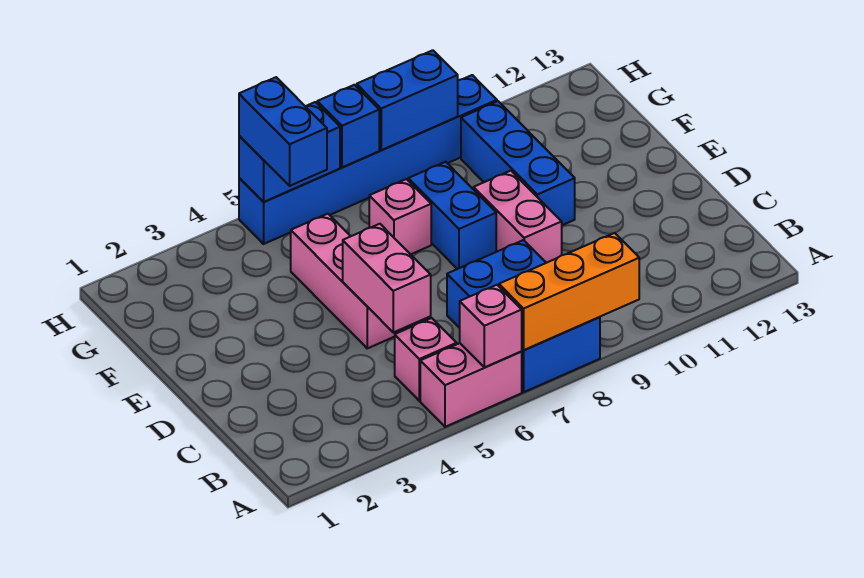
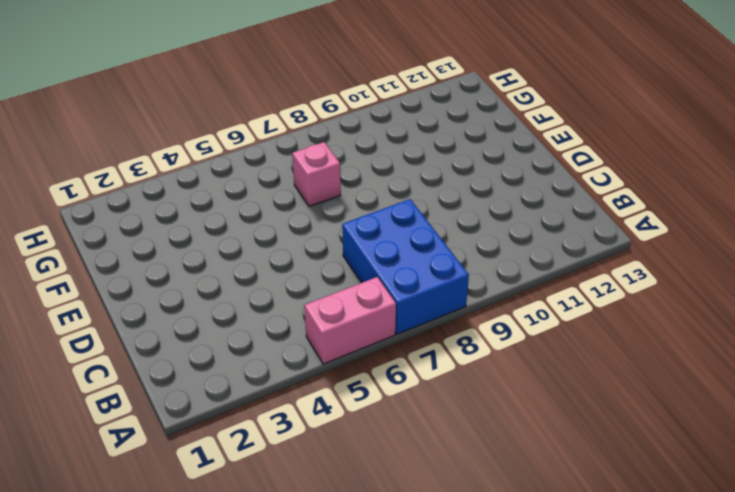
none -> pink brick B5 level 1
none -> pink brick D5:F5 level 1
none -> pink brick D9:E9 level 1

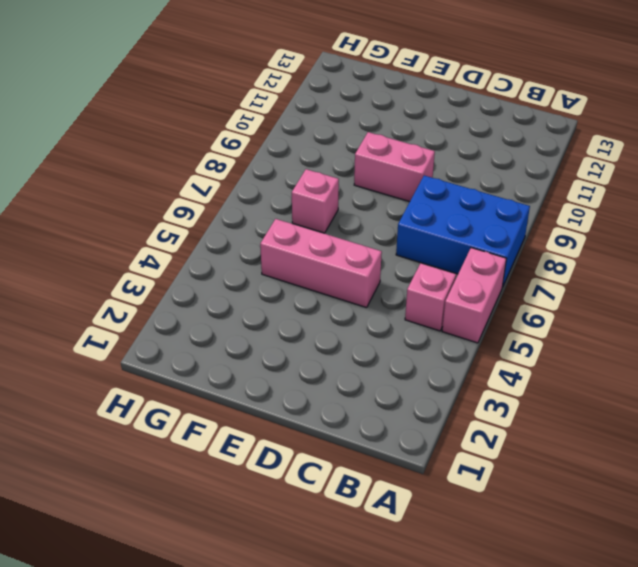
none -> blue brick E8:F8 level 1
none -> blue brick E10:G10 level 1
none -> blue brick H5:H10 level 1

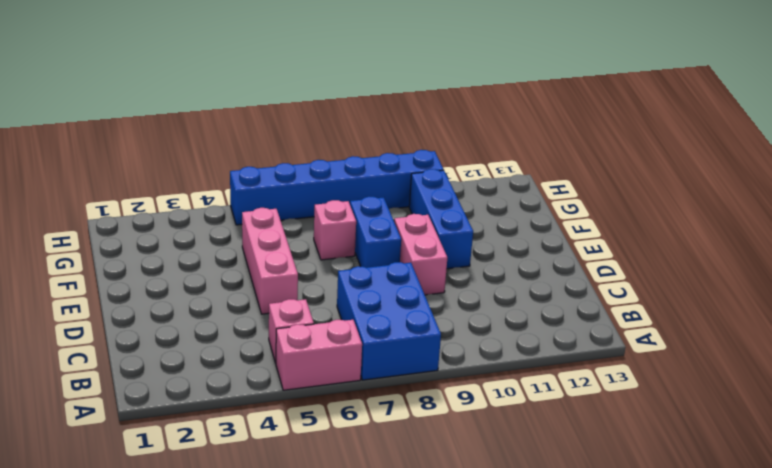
none -> pink brick A6 level 2
none -> orange brick A7:A9 level 2
none -> pink brick C5:D5 level 2

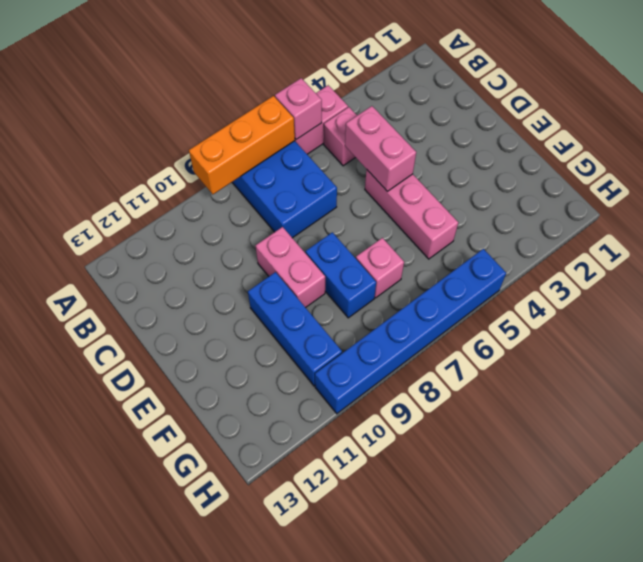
none -> blue brick H5:H6 level 2
none -> blue brick H7 level 2
none -> blue brick H8:H9 level 2

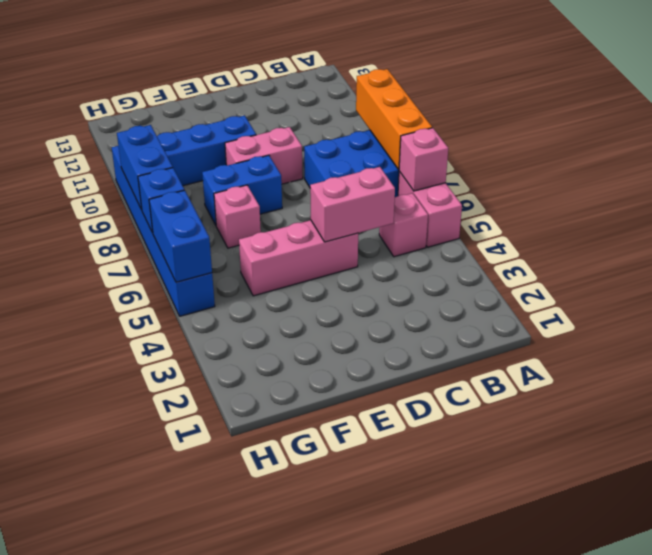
none -> blue brick G5:H5 level 3

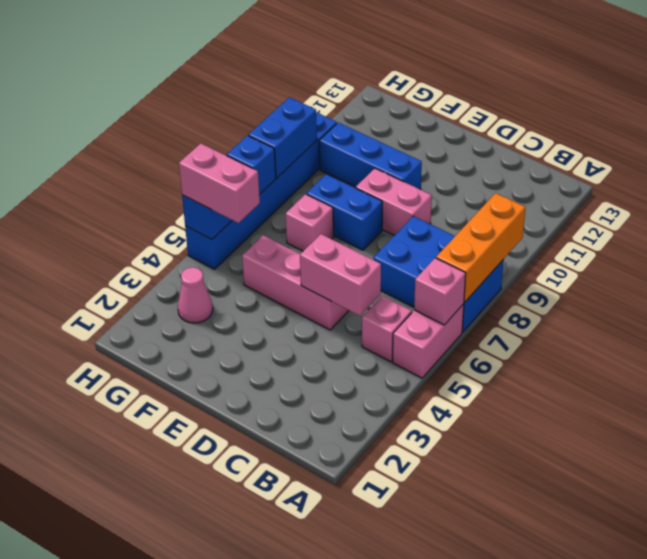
pink cone G3 level 1 -> none
pink brick G5:H5 level 3 -> blue brick G5:H5 level 3

